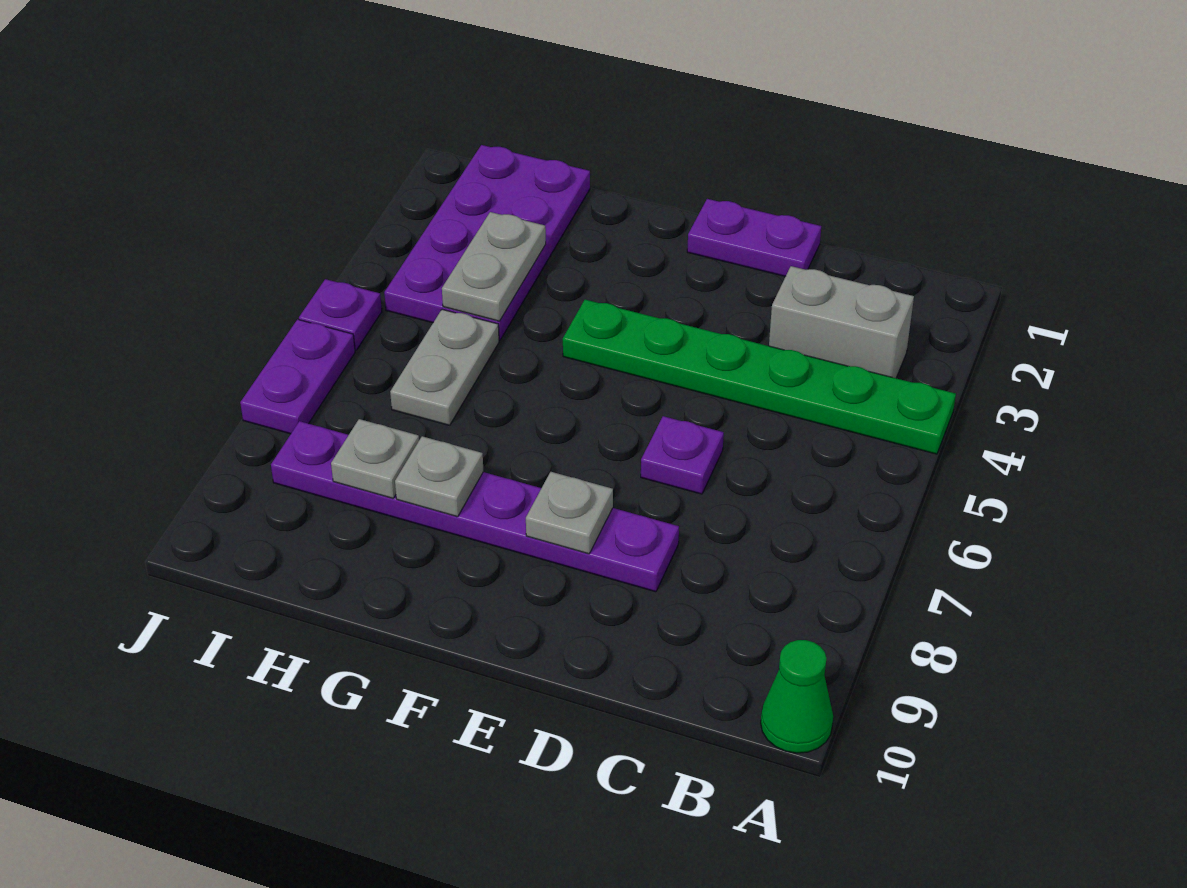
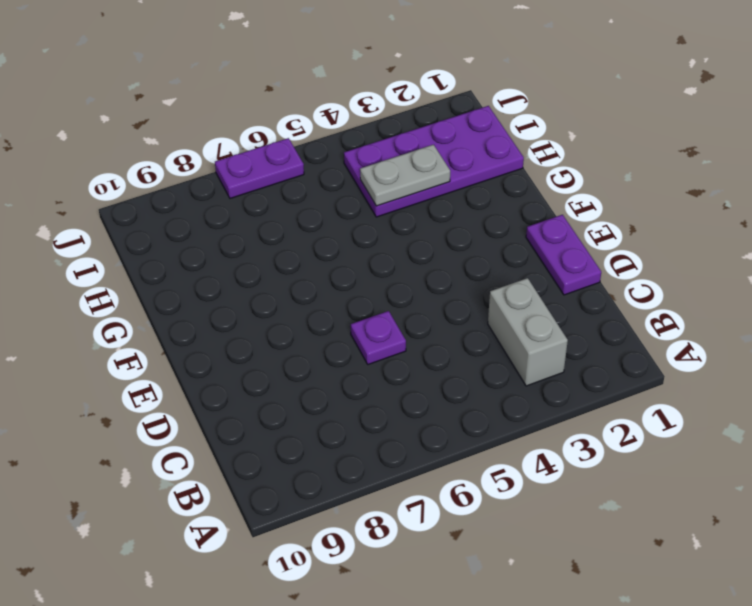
none -> green plate A4:F4 level 1
none -> green cone A10 level 1
none -> purple plate D8:I8 level 1

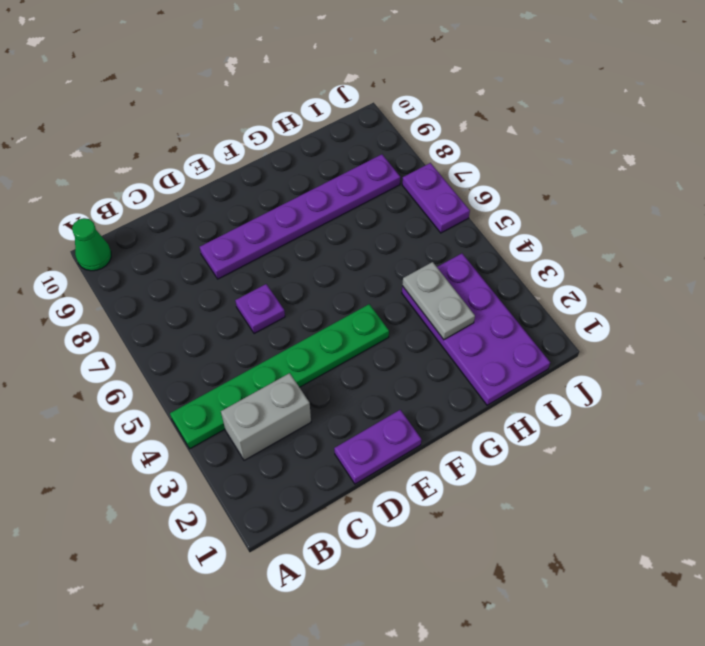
none -> grey plate H5:H6 level 1
none -> purple plate J5 level 1
none -> grey plate E8 level 2

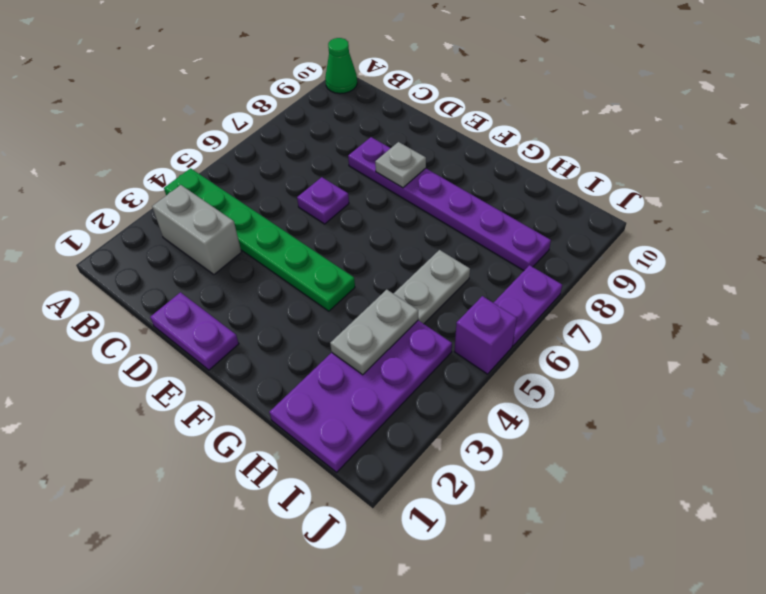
purple brick J5 level 1 -> purple plate J5 level 1
none -> grey plate G8 level 2
none -> grey plate H8 level 2

